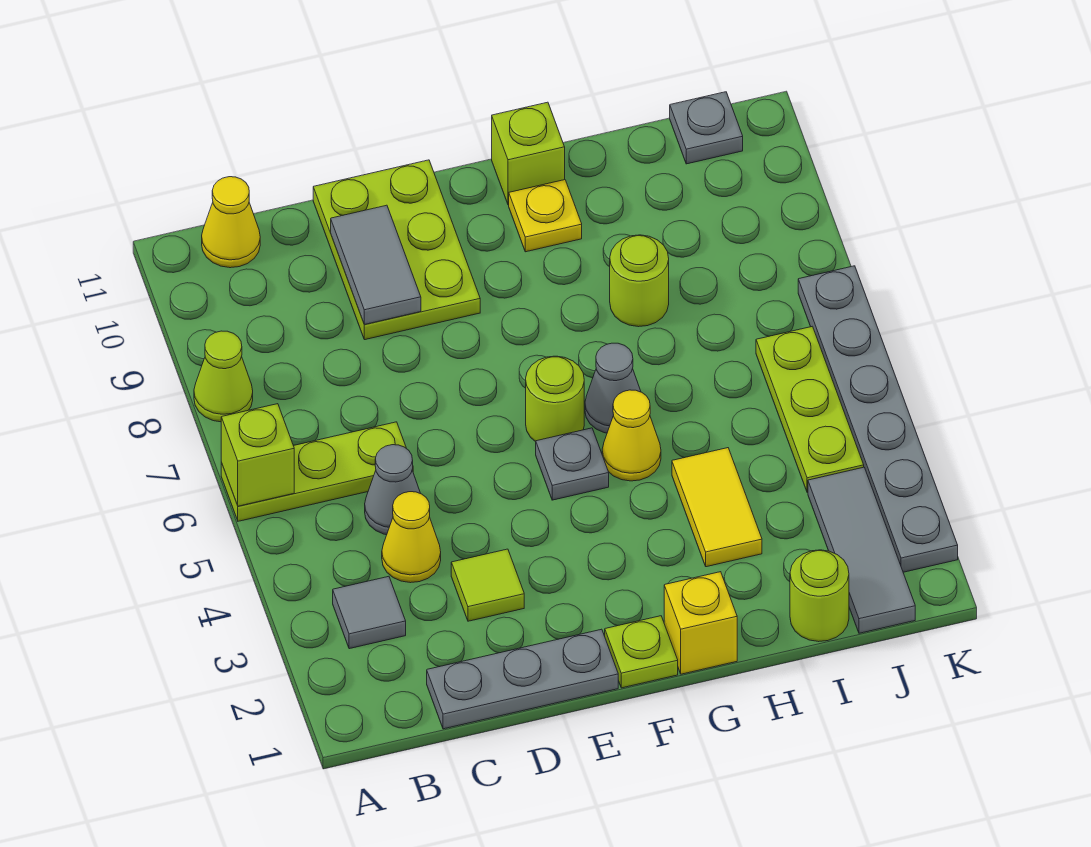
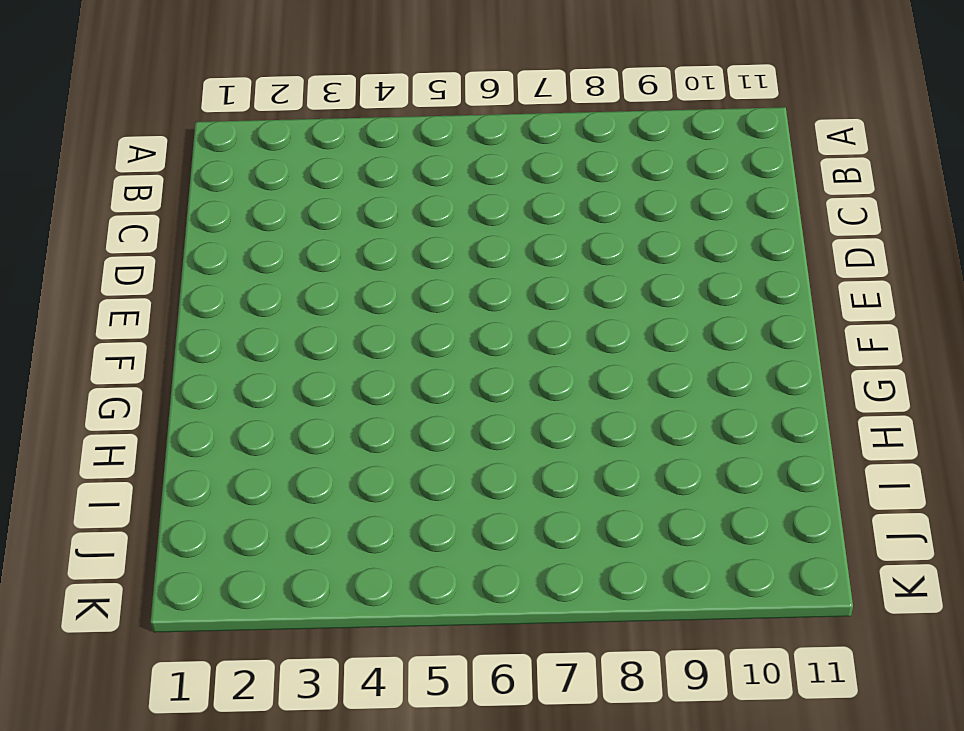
none -> lime plate A6:C6 level 1
none -> lime cone A8 level 1
none -> grey tile B3 level 1

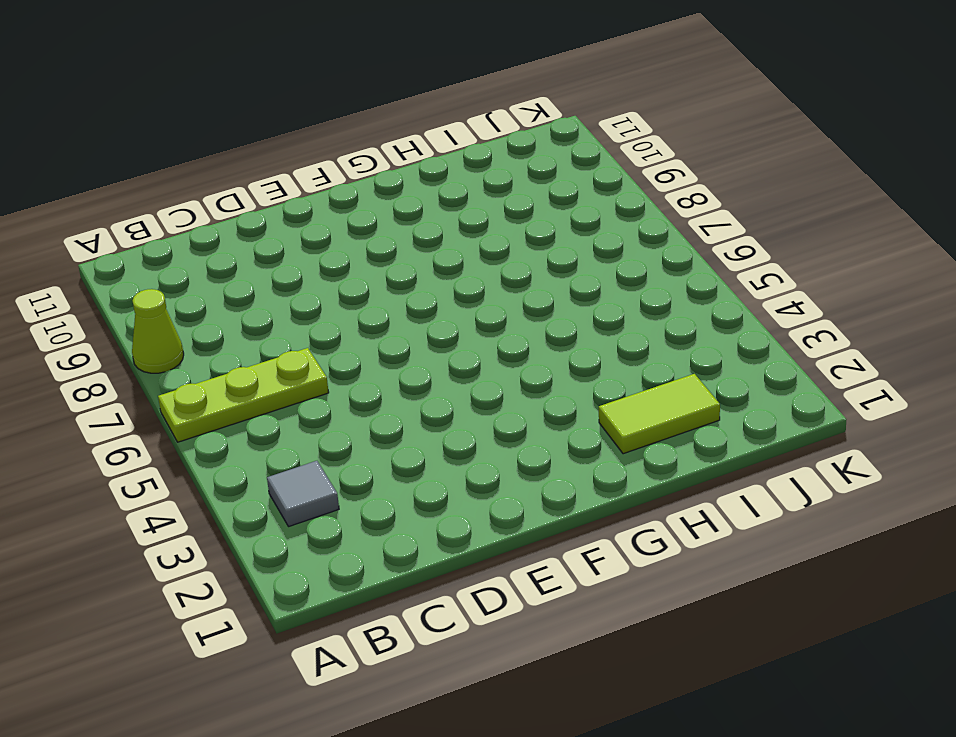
lime tile H2:I2 level 1 -> none
none -> yellow cone B11 level 1
none -> grey plate C1:E1 level 1
none -> yellow cone C4 level 1

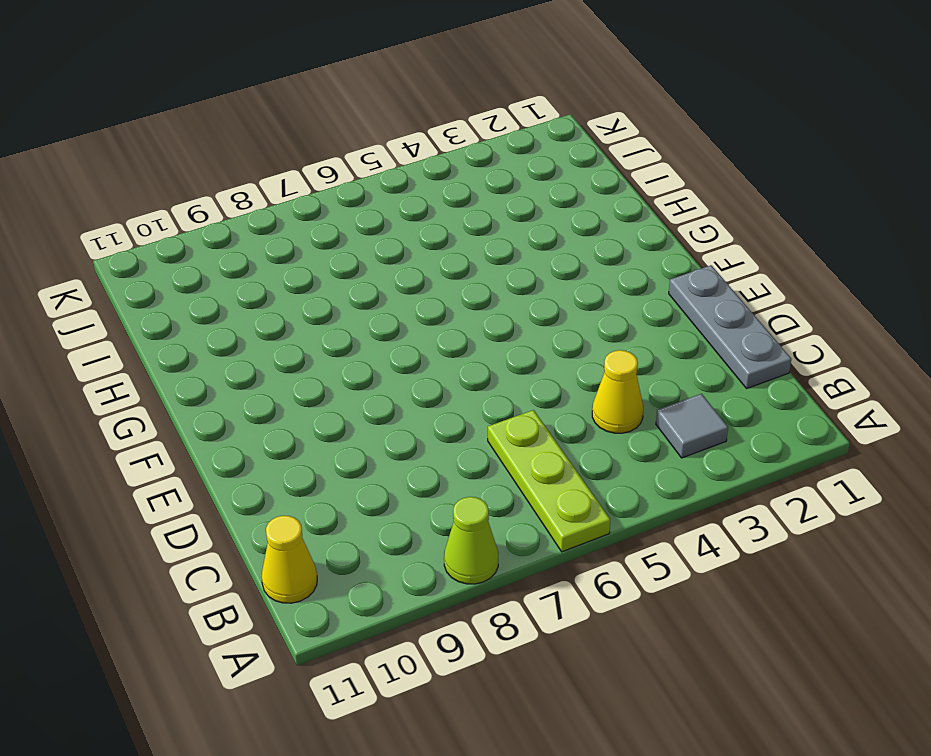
none -> grey cone C5 level 1
none -> lime tile D3 level 1
none -> lime plate D9:E11 level 1

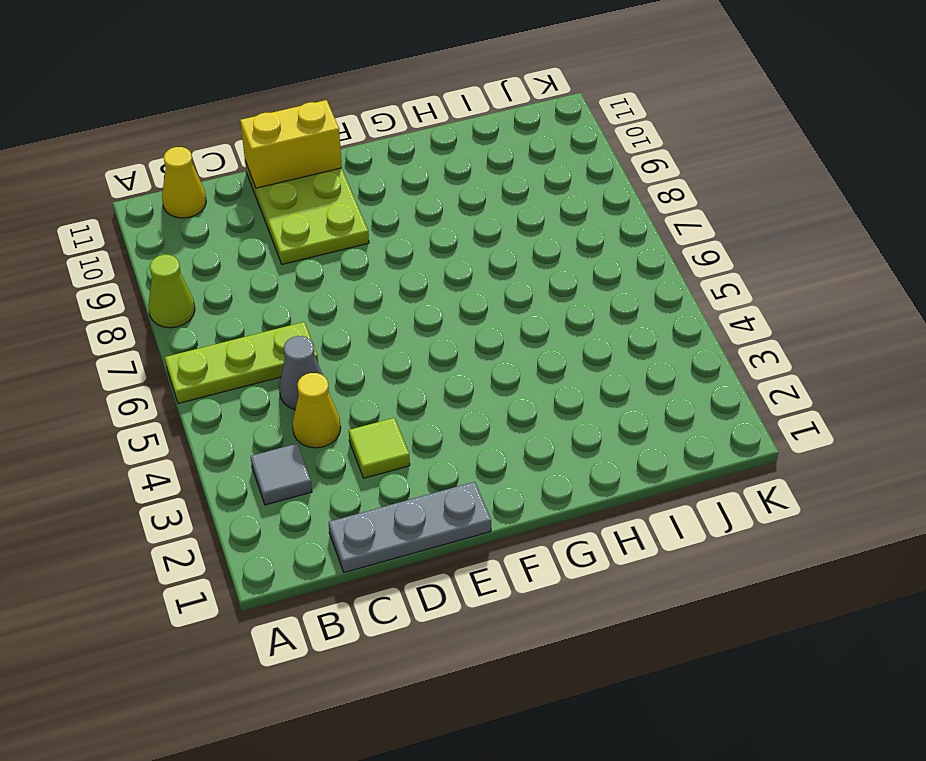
yellow brick D11:E11 level 2 -> none
none -> lime plate F1 level 1
none -> grey plate F5 level 1
none -> lime round brick F6 level 1

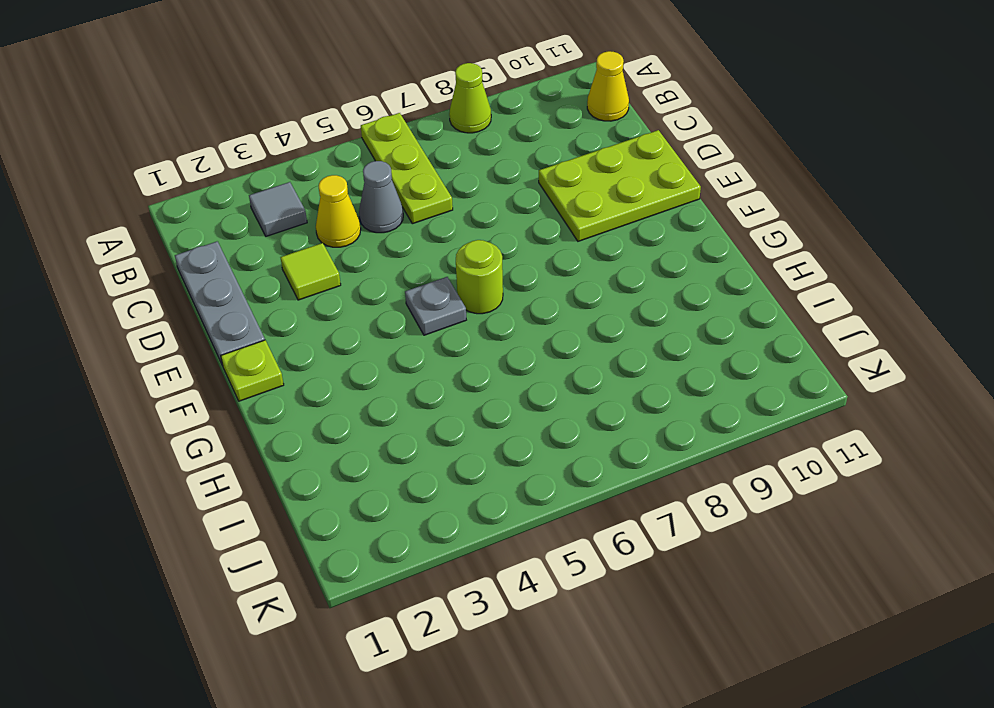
none -> yellow brick G1 level 1
none -> yellow cone G5 level 1
none -> grey cone G6 level 1

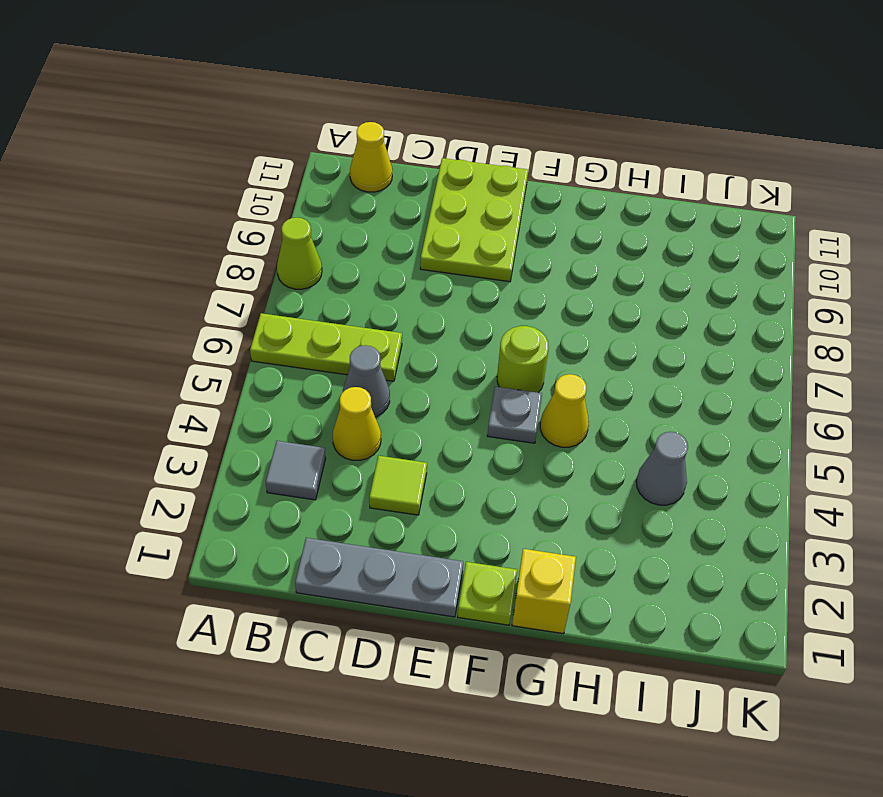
grey cone I4 level 1 -> grey cone G6 level 1
none -> yellow plate G10 level 1
none -> lime brick G11 level 1
none -> yellow tile H3:H4 level 1

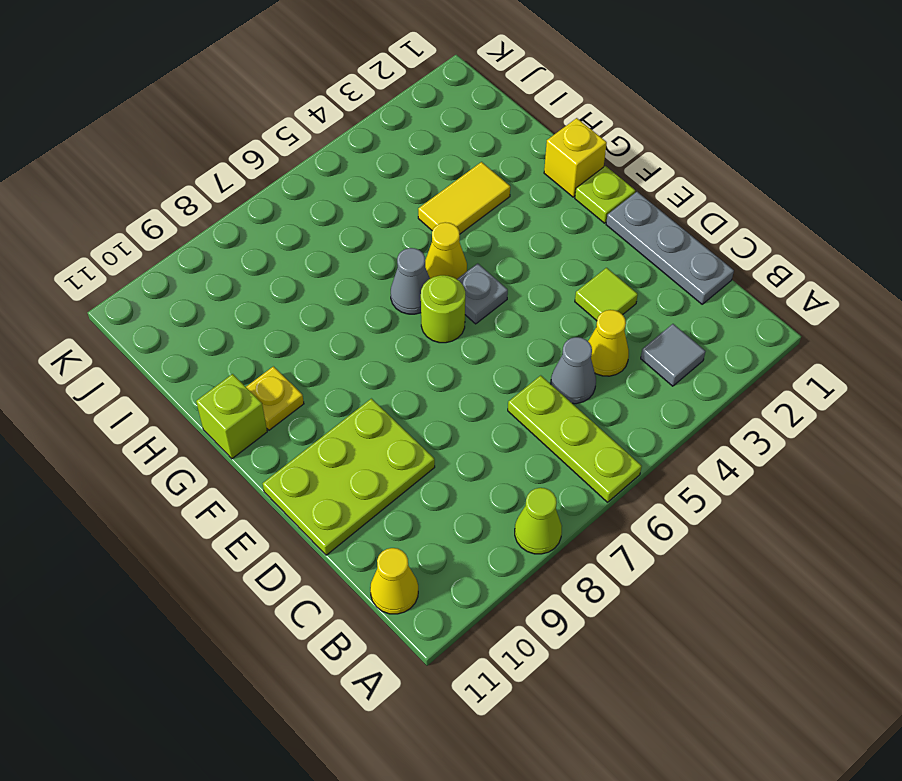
none -> lime round brick H8 level 1
none -> lime round brick I1 level 1
none -> grey tile J1:J3 level 1

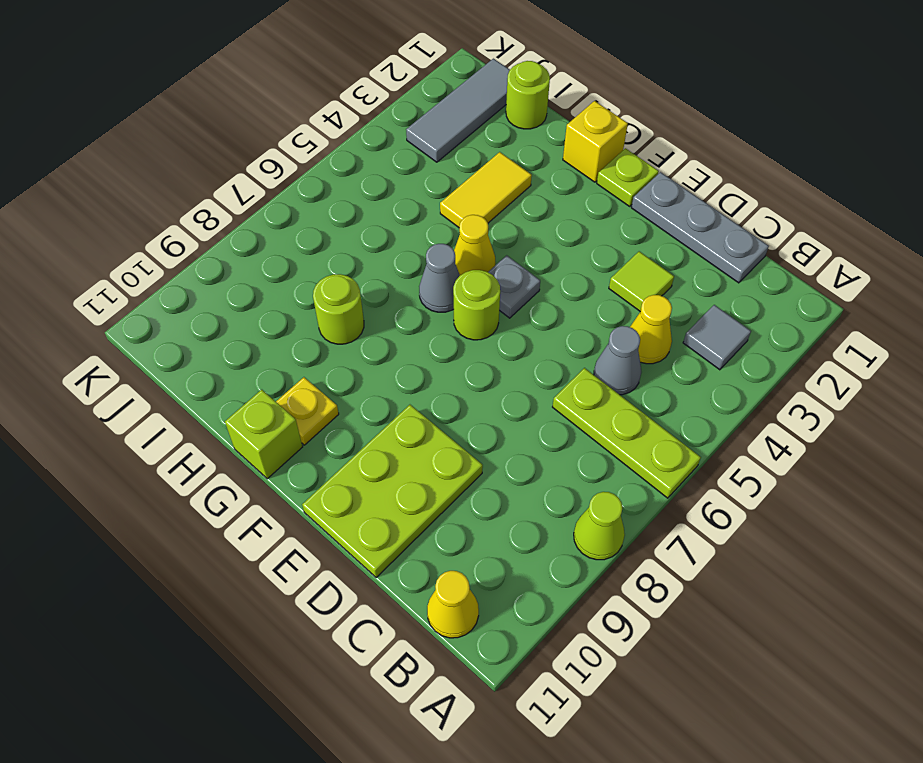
none -> lime plate J4:J6 level 1
none -> grey plate J11 level 1
none -> grey plate K2:K7 level 1

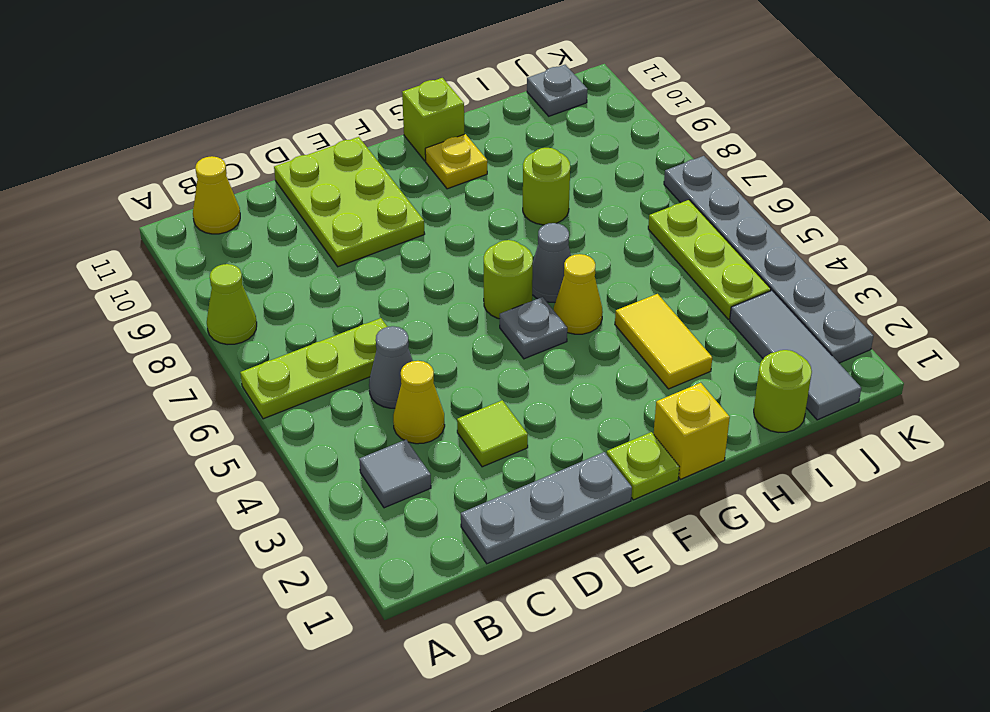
none -> lime brick A6 level 2
none -> grey tile D9:D10 level 2

